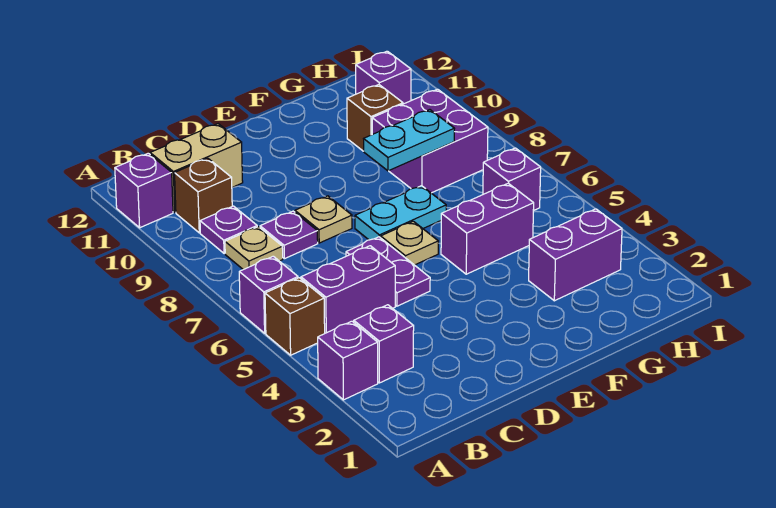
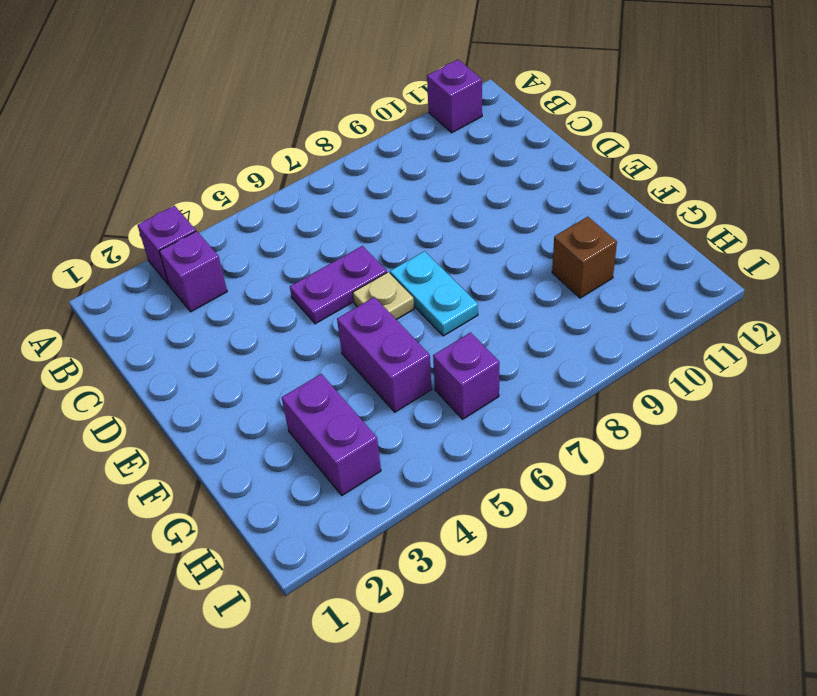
none -> brown brick A5 level 1
none -> purple brick A6 level 1
none -> purple brick B5:C5 level 1

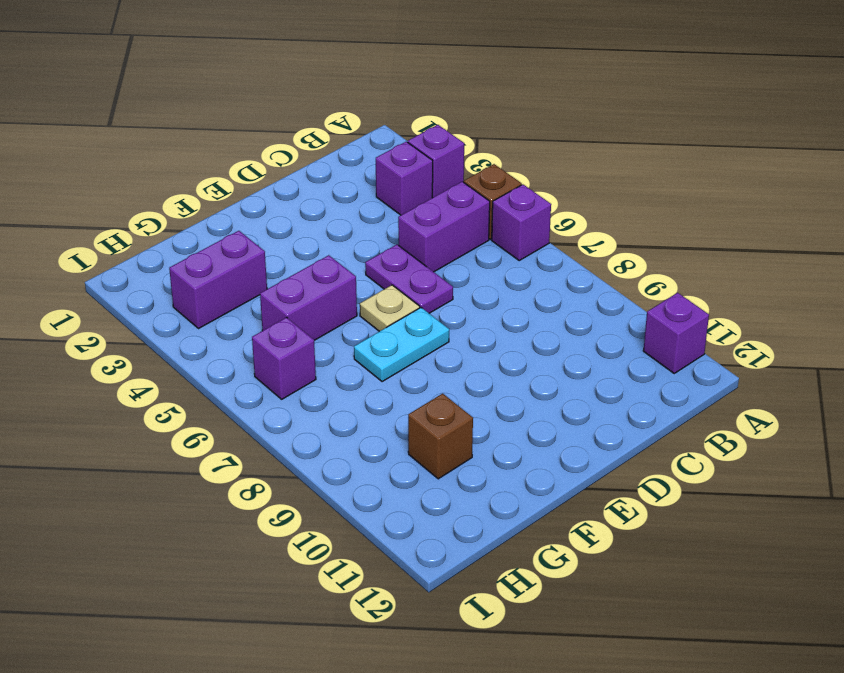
none -> tan plate B8 level 1
none -> purple plate B9 level 1
none -> brown brick B10 level 1

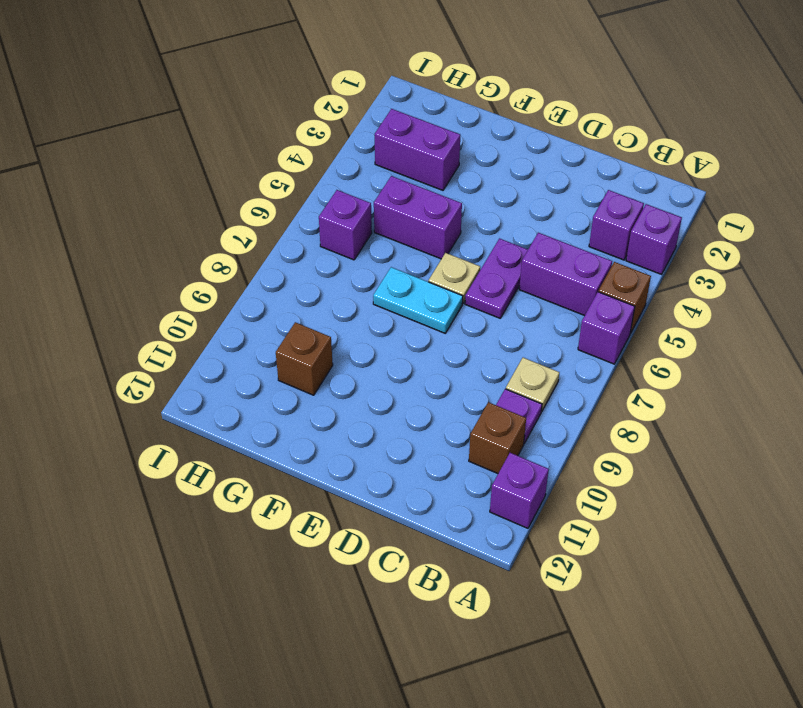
none -> tan brick B11:C11 level 1
none -> purple plate C8 level 1
none -> tan plate D8 level 1

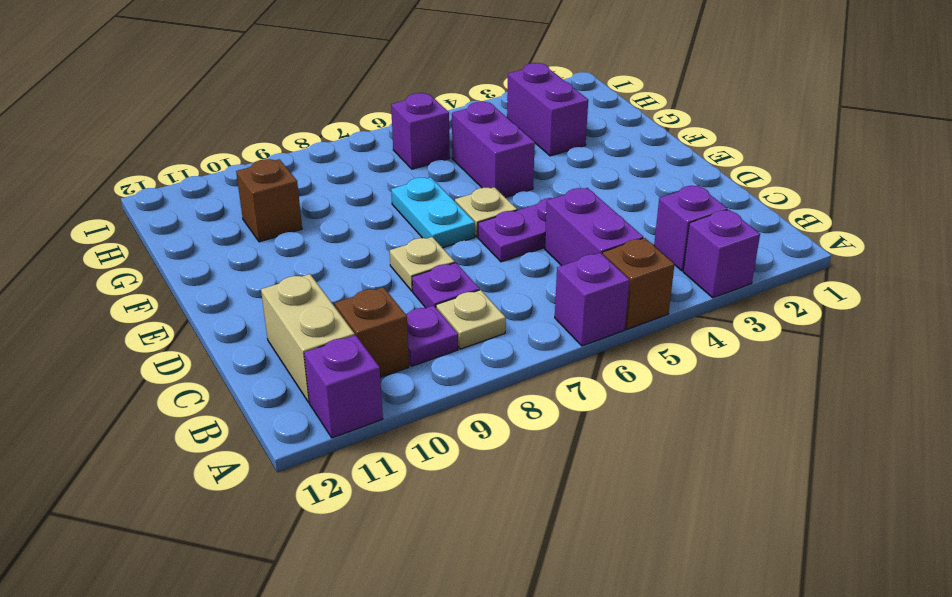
none -> purple brick G8:H9 level 1
none -> purple brick H11 level 1
none -> cyan plate F8:G8 level 2

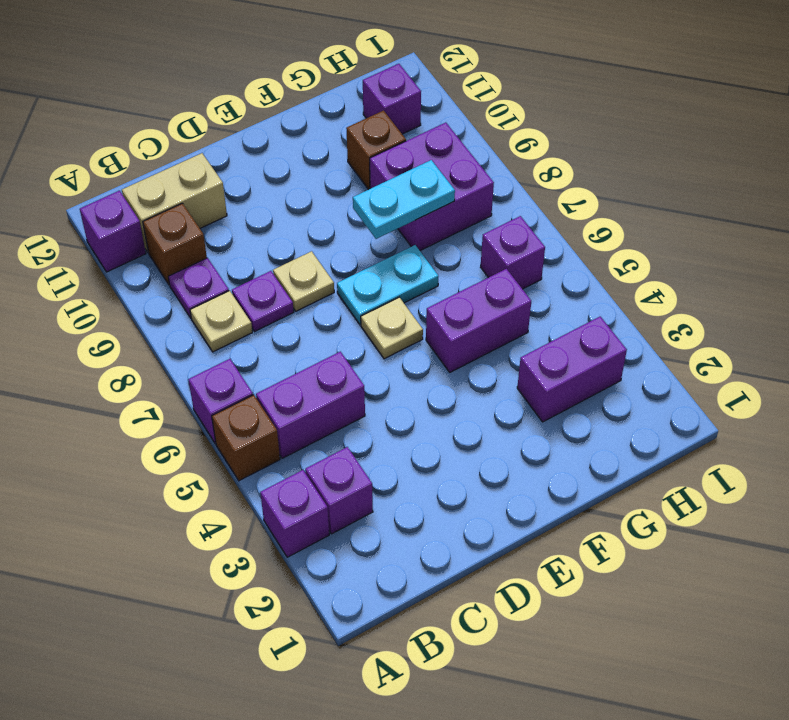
none -> purple plate D5:D6 level 1

